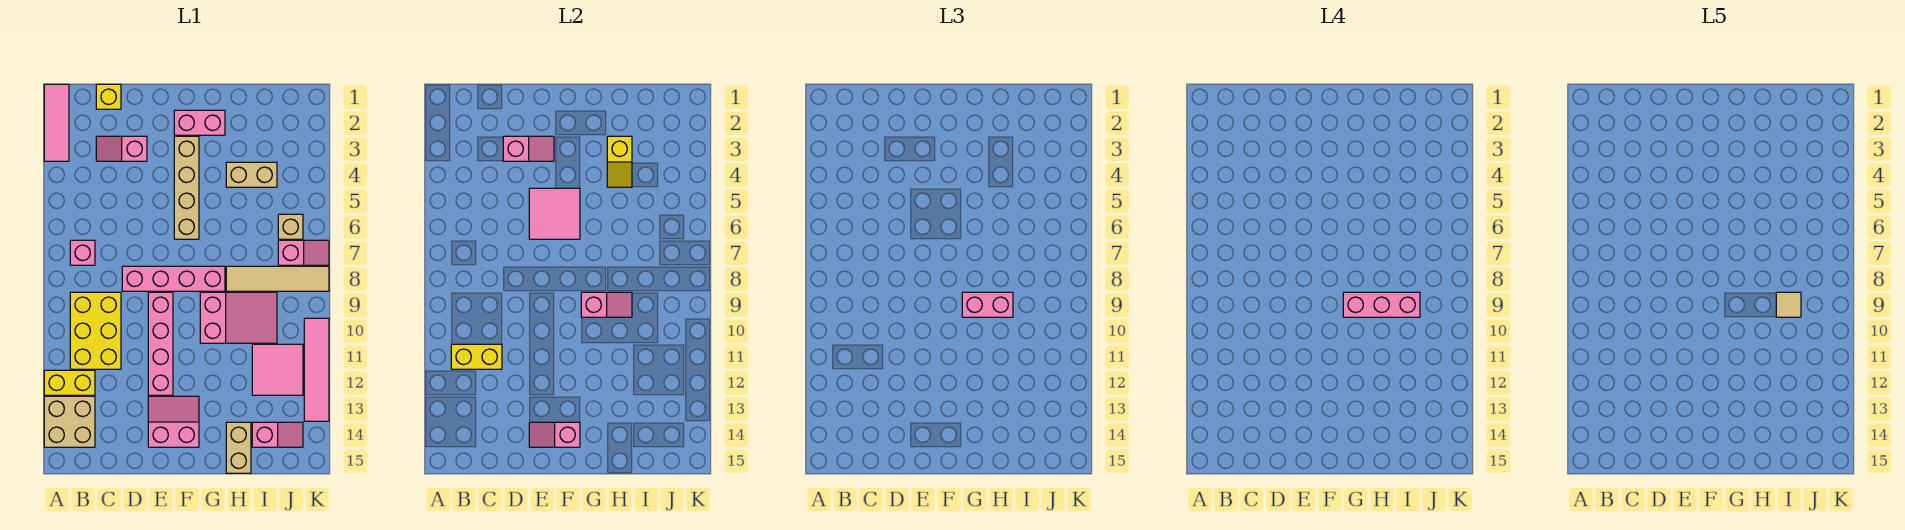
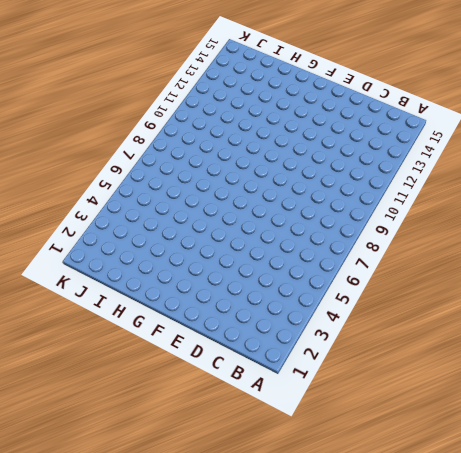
none -> pink tile A1:A3 level 1
none -> yellow brick A12:B12 level 1
none -> tan brick A13:B14 level 1
none -> pink brick B7 level 1

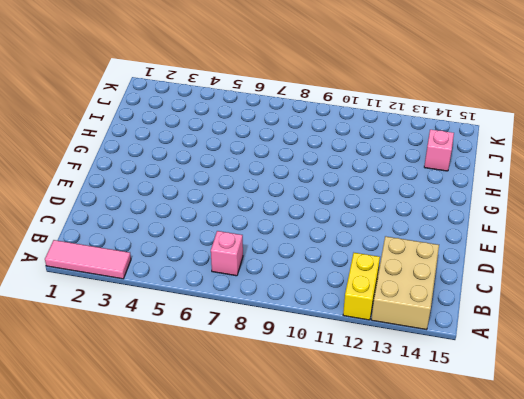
tan brick A13:C14 level 1 -> tan brick A13:B14 level 1
none -> yellow brick B9:C11 level 1
none -> yellow brick C1 level 1
none -> pink slope C3:D3 level 1 top D
none -> pink brick D8:G8 level 1

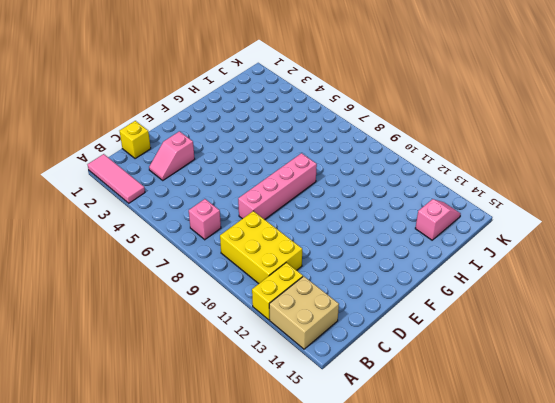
none -> pink brick E9:E12 level 1
none -> pink slope E13:F14 level 1 top 14
none -> pink brick F2:G2 level 1
none -> tan brick F3:F6 level 1

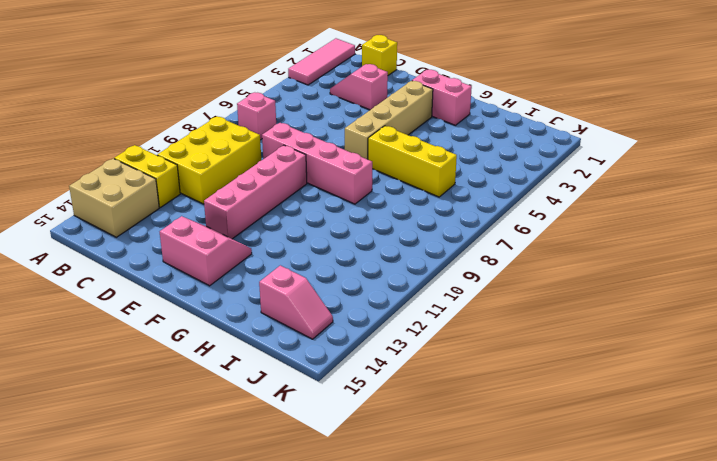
yellow brick G6:I6 level 1 -> none
none -> pink slope G9:I10 level 1 top G
none -> tan brick H4:I4 level 1
none -> tan tile H8:K8 level 1
none -> tan brick H14:H15 level 1

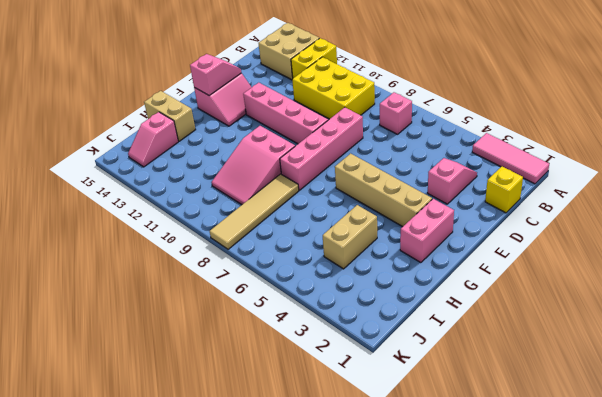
none -> pink tile I11:J12 level 1
none -> tan brick J6 level 1
none -> pink slope J7:K7 level 1 top J
none -> pink tile K10:K13 level 1

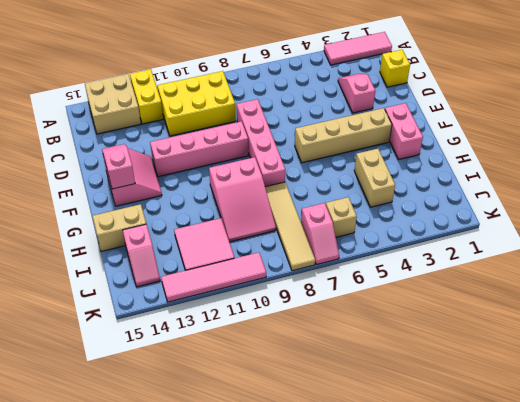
none -> pink brick B7 level 1
none -> yellow brick B11:C11 level 2
none -> pink slope D3:E3 level 2 top D
none -> pink tile E5:F6 level 2

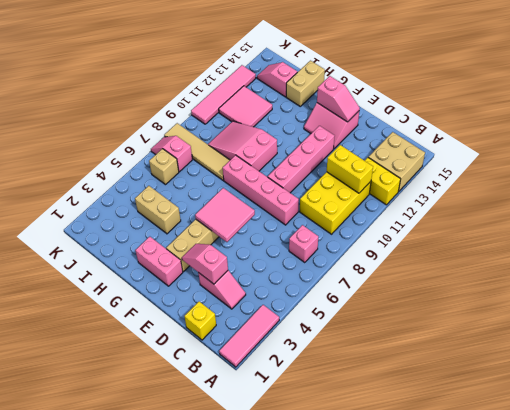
none -> pink slope G9:H9 level 2 top G
none -> yellow slope H3:H4 level 2 top 3
none -> pink brick G9:H9 level 3
none -> pink brick G9:I9 level 4

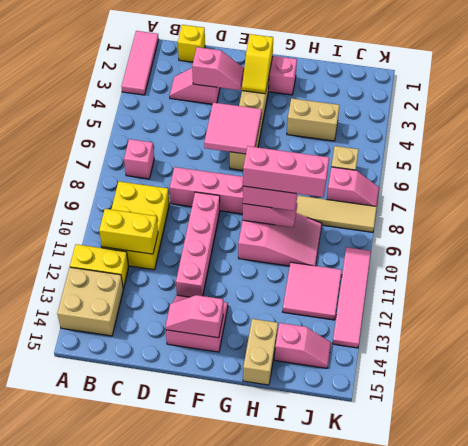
yellow slope F2:F3 level 2 top 2 -> yellow slope H3:H4 level 2 top 3
none -> tan tile I9 level 5

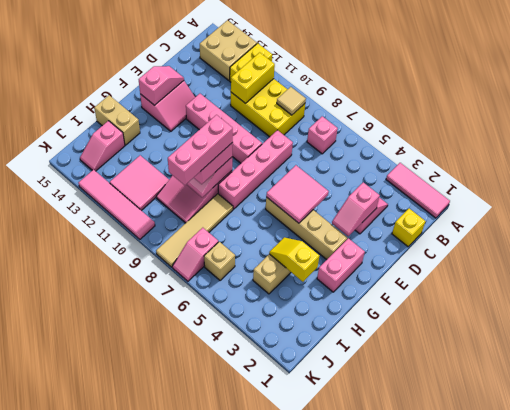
tan tile B9 level 2 -> tan tile I9 level 5

